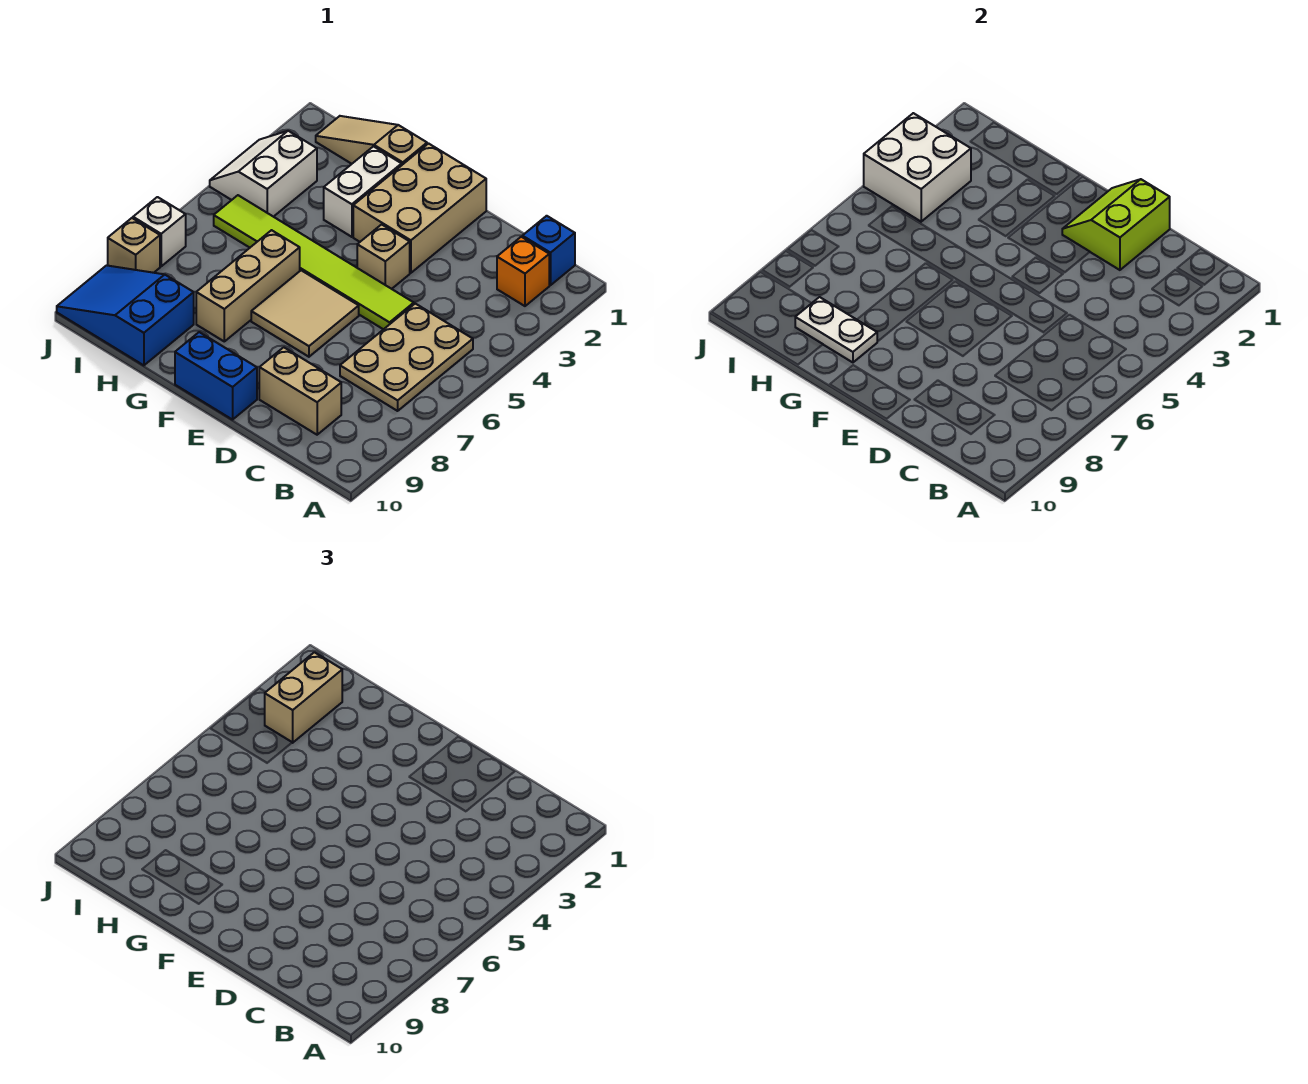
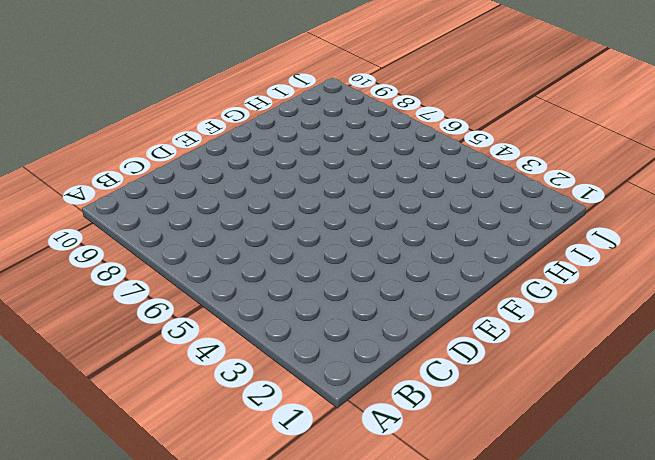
none -> blue brick B1 level 1
none -> orange brick B2 level 1
none -> tan plate B5:C7 level 1

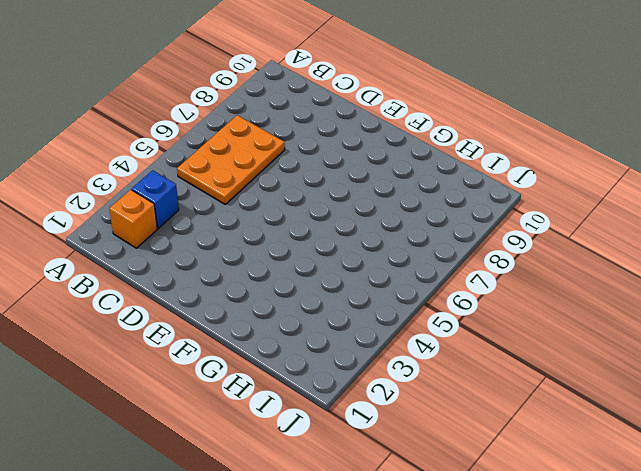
blue brick B3 level 1 -> blue brick B1 level 1
orange plate B5:C7 level 1 -> tan plate B5:C7 level 1
none -> tan brick C9:D9 level 1
none -> lime tile D5:I5 level 1
none -> tan brick E1:F3 level 1

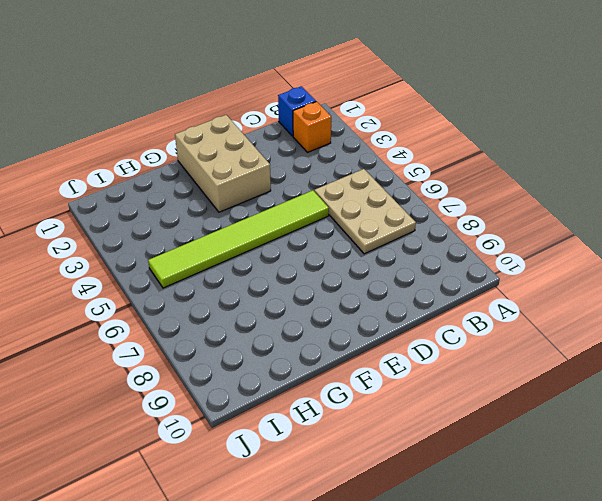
none -> tan brick C9:D9 level 1
none -> tan brick E4 level 1
none -> tan tile E6:F7 level 1

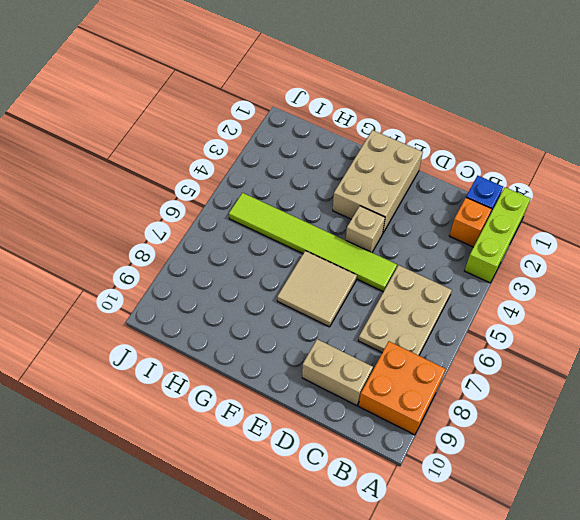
lime brick A1:A3 level 1 -> none
orange brick A8:B9 level 1 -> none
none -> blue brick E10:F10 level 1
none -> tan slope G1:I1 level 1 top G
none -> white brick G2:G3 level 1

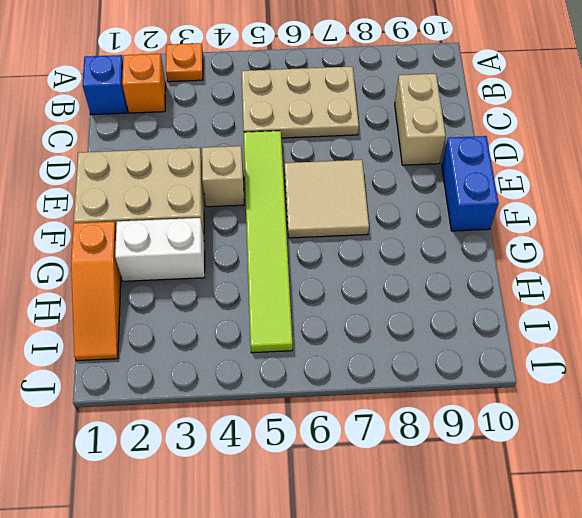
orange plate A3 level 1 -> none
orange slope G1:I1 level 1 top G -> tan slope G1:I1 level 1 top G
none -> tan brick G6:G8 level 1
none -> blue slope H9:J10 level 1 top H
none -> white slope I3:J4 level 1 top I

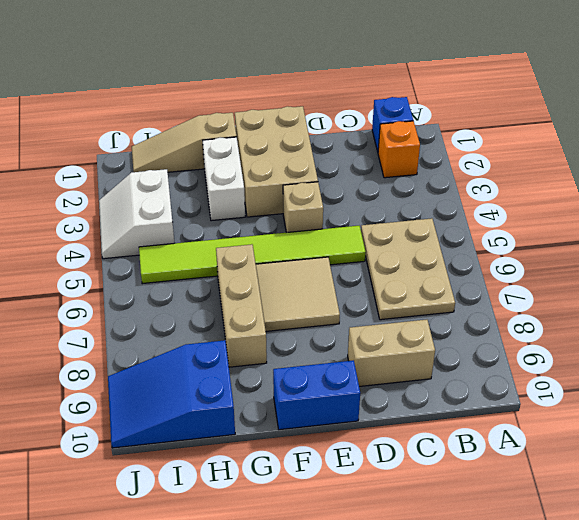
none -> white brick J7 level 1
none -> tan brick J8 level 1
none -> lime slope D1:E2 level 2 top D

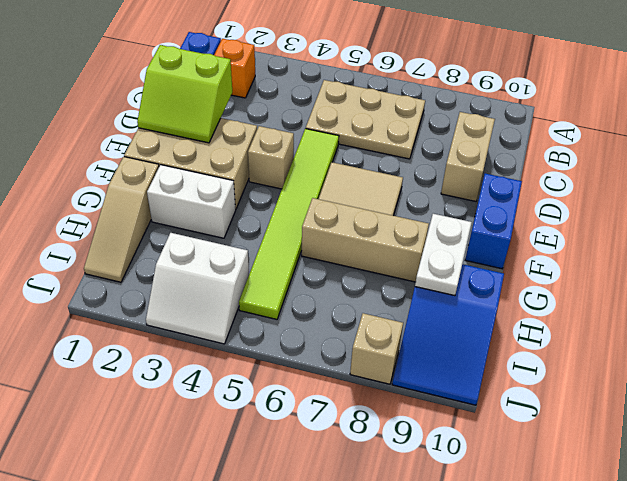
none -> white brick J7 level 1
none -> white brick I3:J4 level 2
none -> tan brick I2:I3 level 3

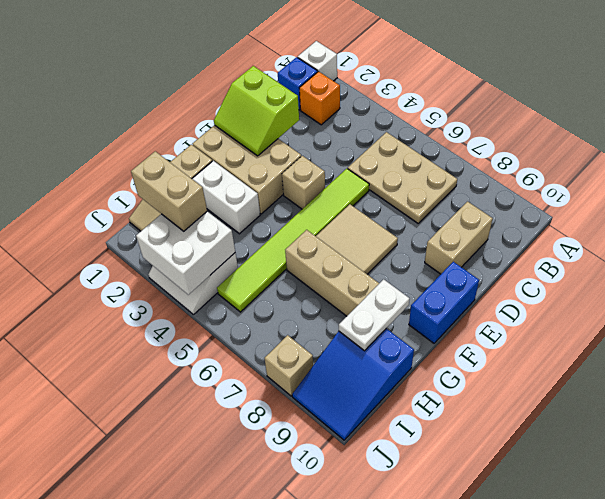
white brick A1 level 1 -> white brick J7 level 1

